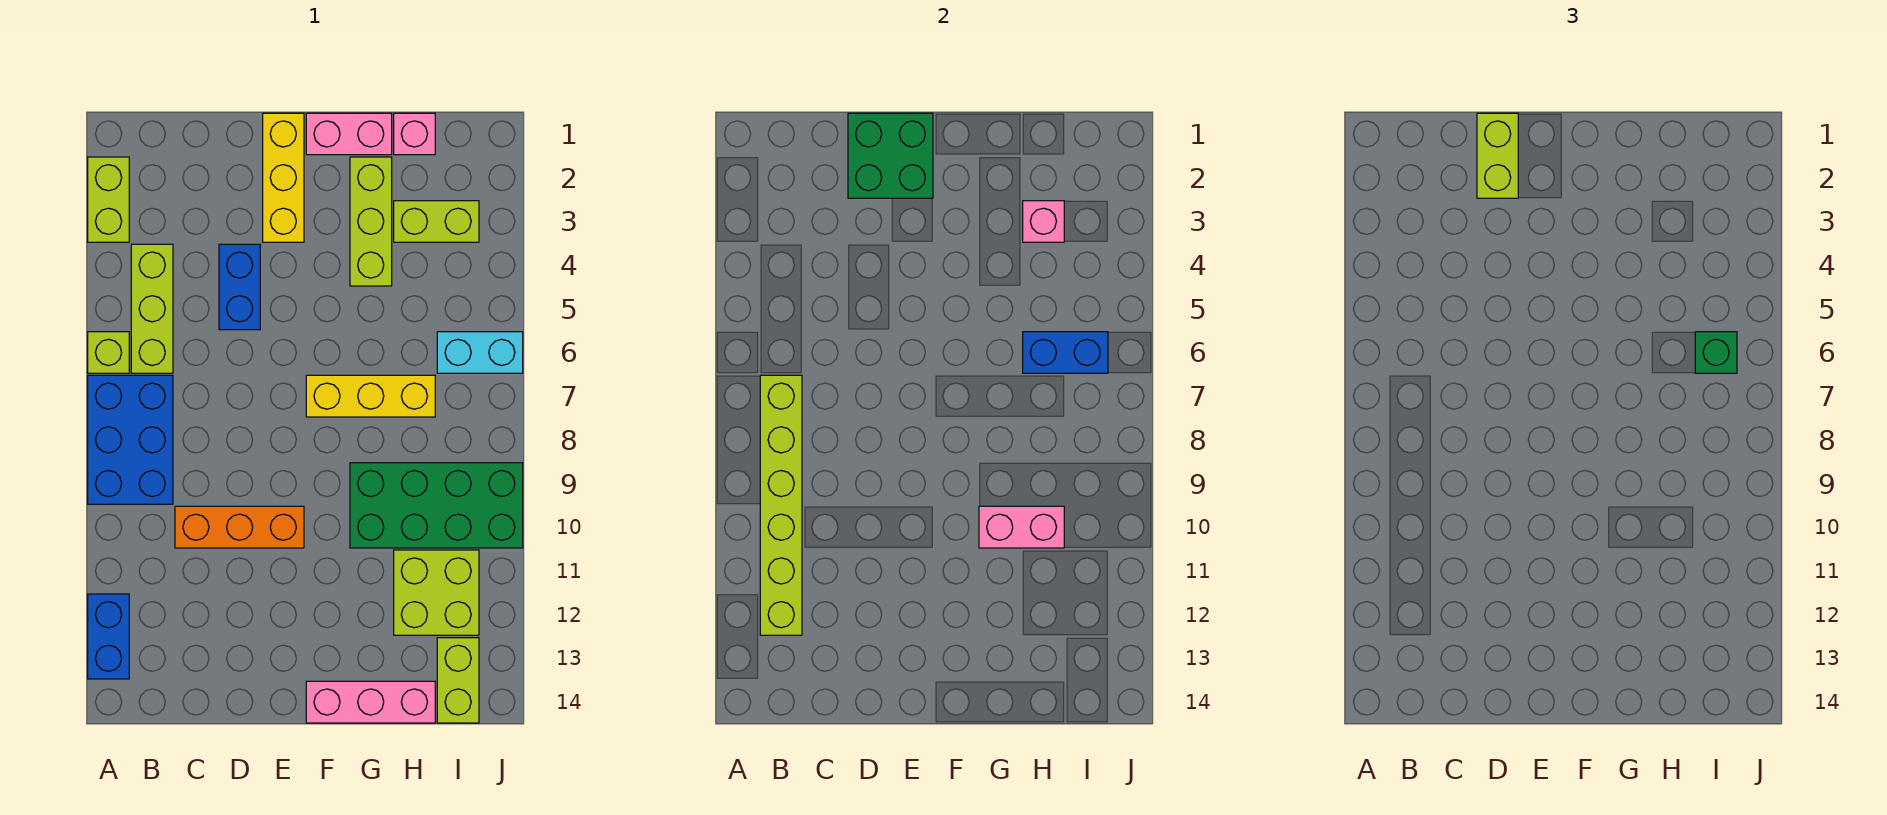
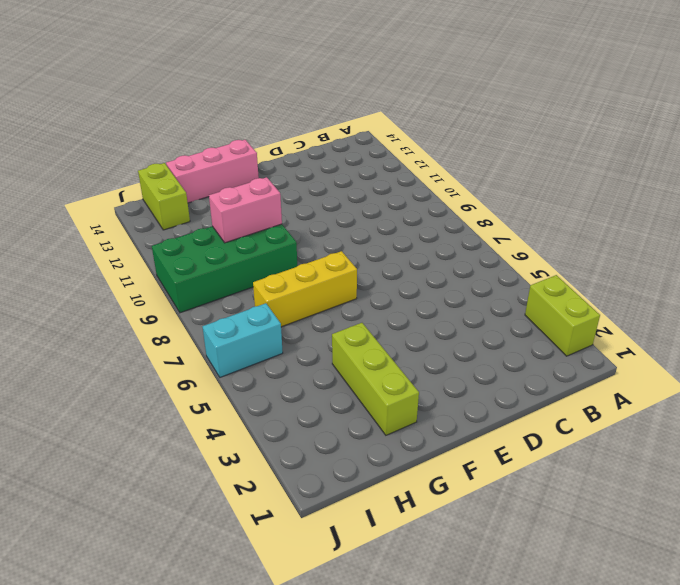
none -> lime brick A6 level 1
none -> blue brick A7:B9 level 1
none -> blue brick A12:A13 level 1

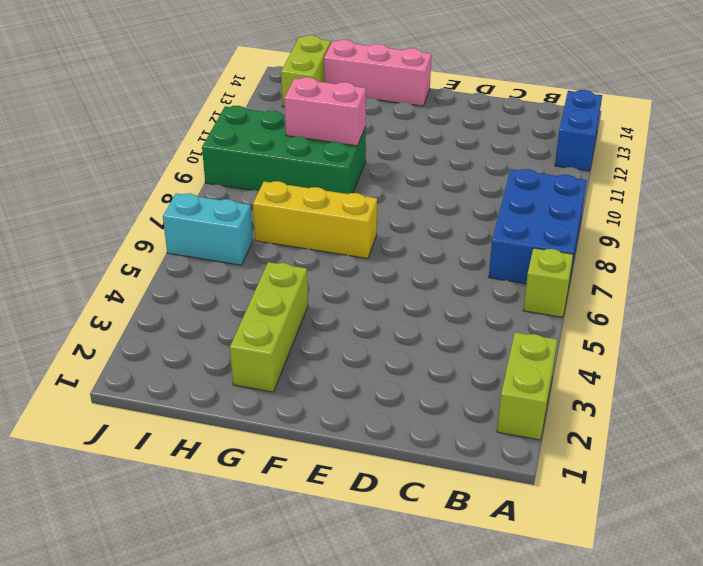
none -> lime brick B4:B6 level 1
none -> orange brick C10:E10 level 1
none -> blue brick D4:D5 level 1

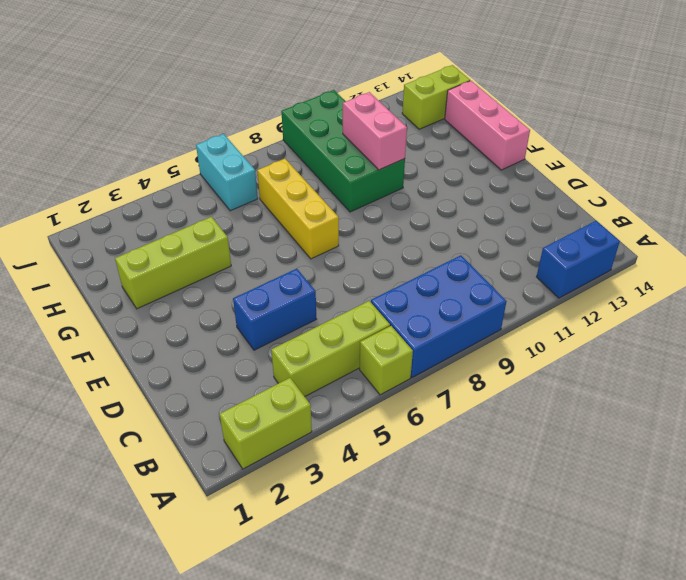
none -> orange brick C10:E10 level 1
none -> yellow brick E1:E3 level 1
none -> pink brick F1:G1 level 1

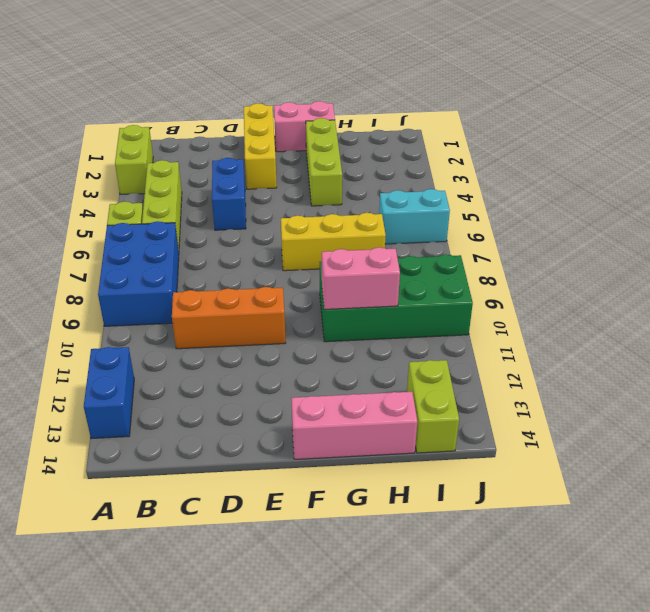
none -> pink brick H1 level 1
none -> lime brick H3:I3 level 1
none -> lime brick H11:I12 level 1

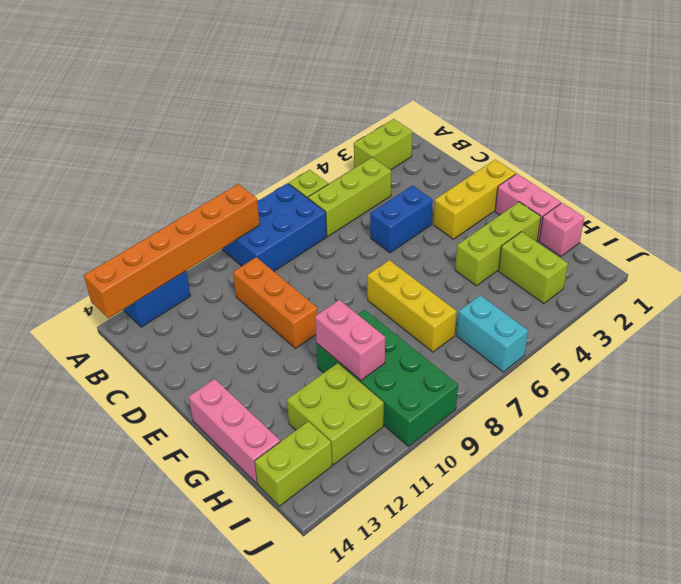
orange brick A9:A14 level 2 -> none
none -> lime brick B7:B12 level 2
none -> green brick D1:E2 level 2
none -> pink brick H3 level 2

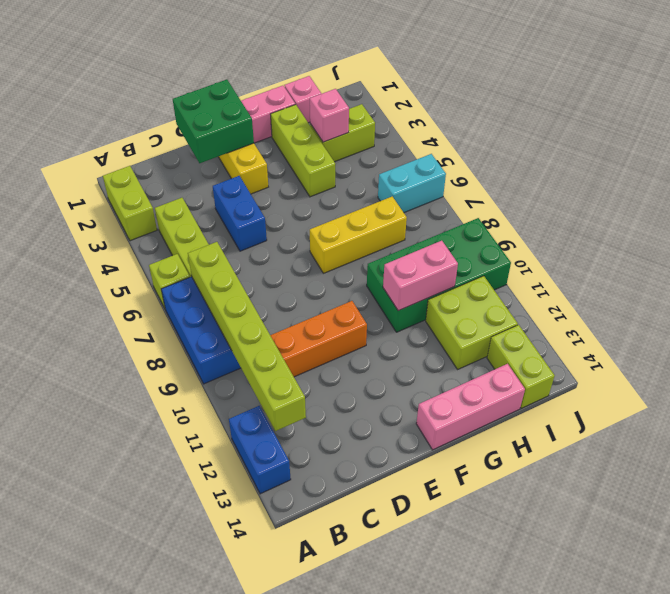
none -> blue brick H6:I6 level 2
none -> lime brick D1:D2 level 3
none -> green brick I6 level 3

